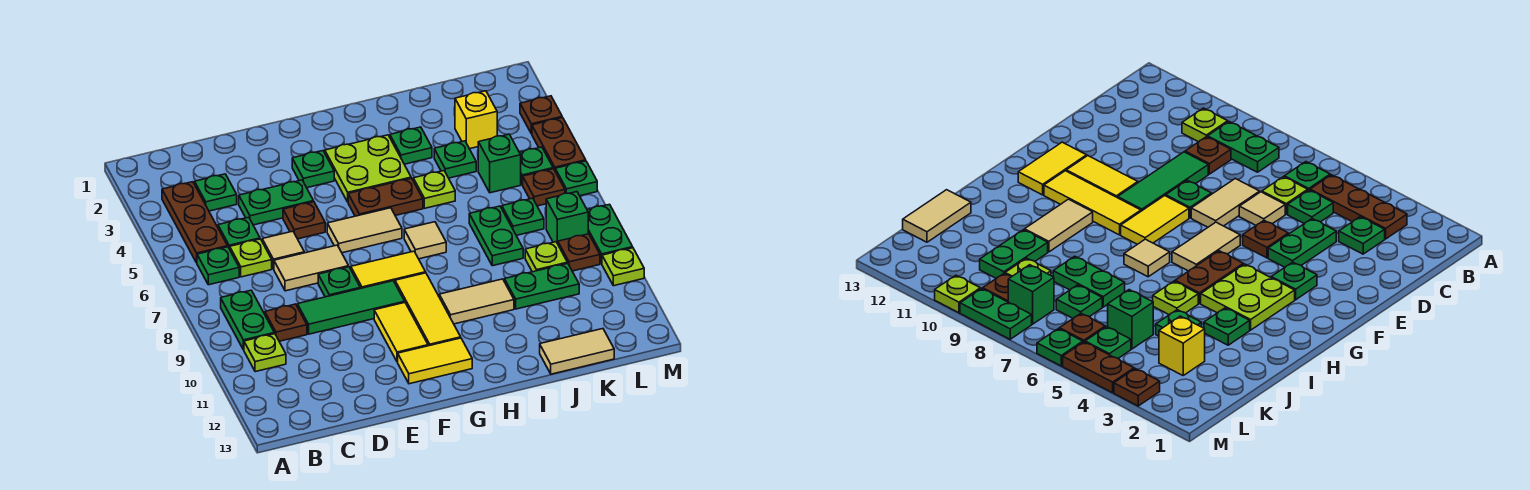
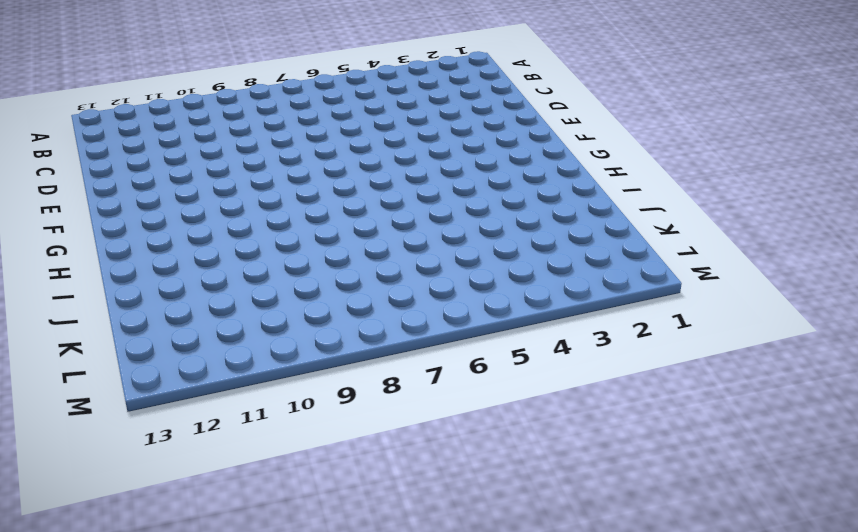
none -> brown plate B3:B5 level 1
none -> green plate B6 level 1
none -> green plate B8:B9 level 1
none -> lime plate B10 level 1

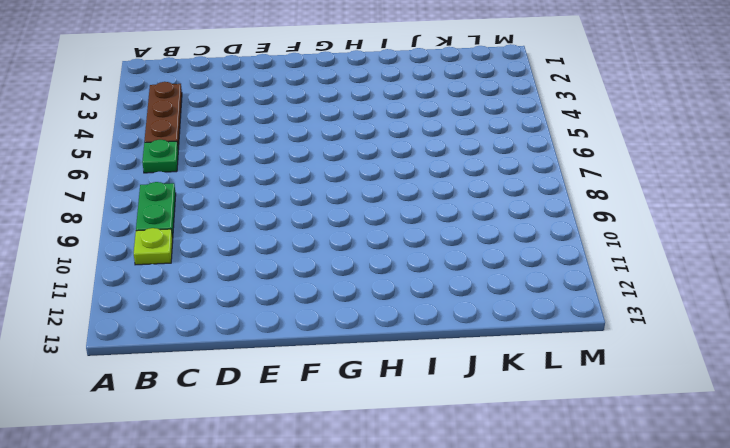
none -> green plate C3 level 1
none -> green plate C5 level 1
none -> lime plate C6 level 1
none -> brown plate C9 level 1

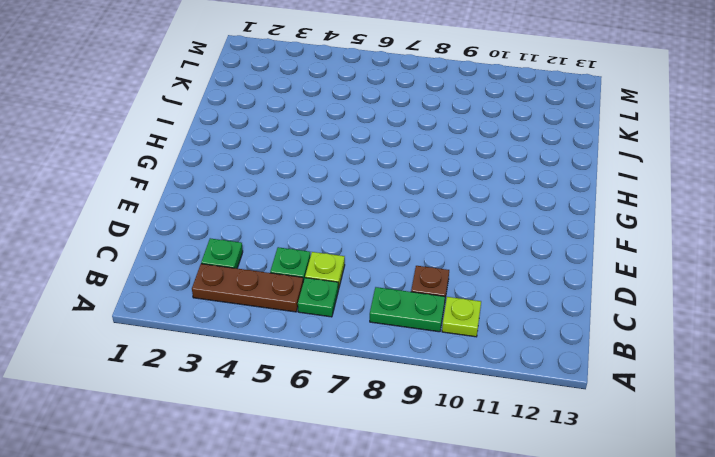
none -> green plate D4:E4 level 1
none -> tan tile D6 level 1
none -> tan tile D7:E7 level 1
none -> green tile D9:F9 level 1

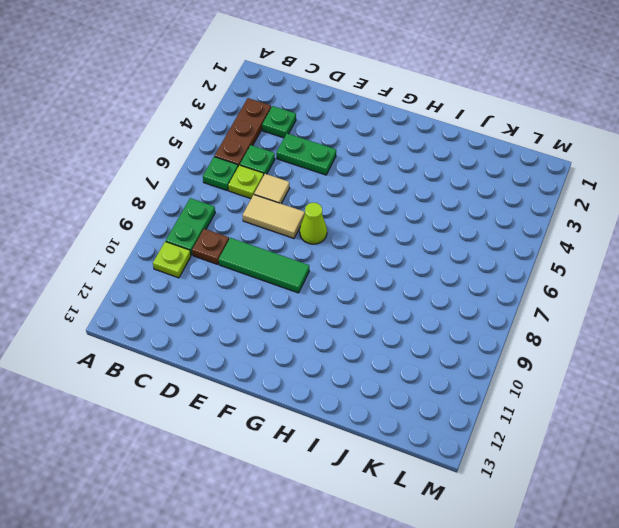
lime cone F7 level 1 -> none
none -> brown plate E5 level 1
none -> green plate E8 level 1
none -> green plate F3 level 1
none -> tan tile F6:G6 level 1

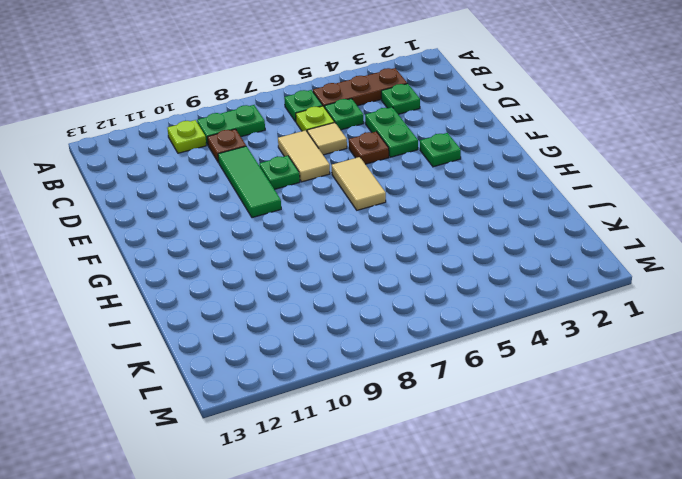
none -> yellow tile F8:G8 level 1
none -> yellow tile F10:F11 level 1
none -> yellow tile F12:G12 level 1
none -> lime plate G3:H4 level 1

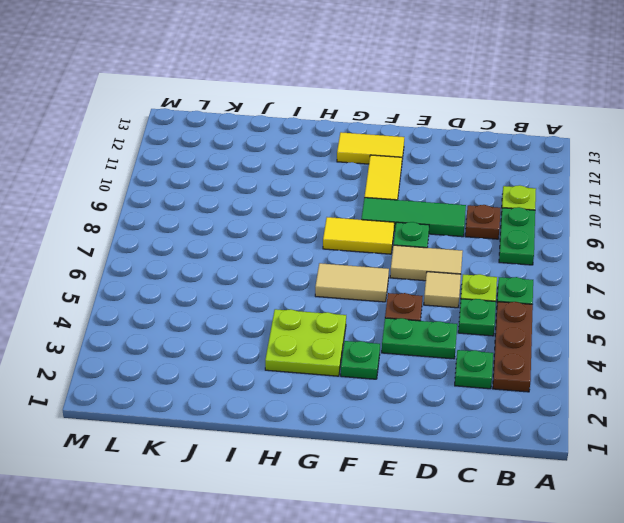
none -> brown plate G5:H5 level 1
none -> yellow tile G9:G11 level 1
none -> tan tile H7 level 1
none -> tan tile H10:I10 level 1

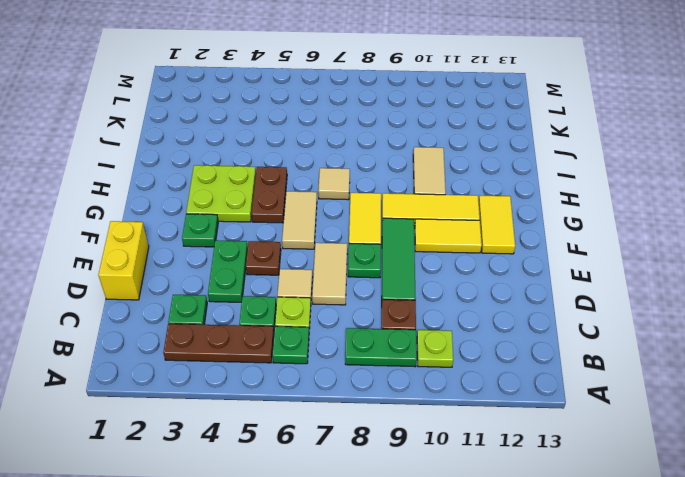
yellow brick D1:E1 level 1 -> none
none -> green plate I3 level 1
none -> lime plate I5 level 1
none -> green plate J4 level 1
none -> green plate J7:J8 level 1

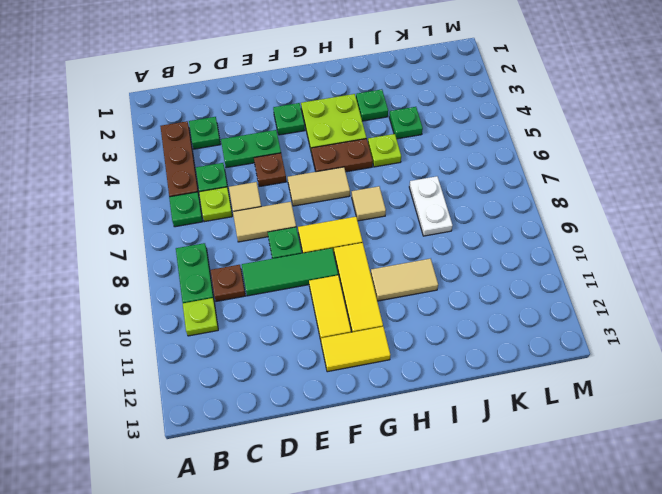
white plate J7:J8 level 1 -> green plate J7:J8 level 1
none -> green plate J10:K10 level 1
none -> tan tile J13:K13 level 1
none -> yellow brick K3 level 1
none -> green brick K5 level 1

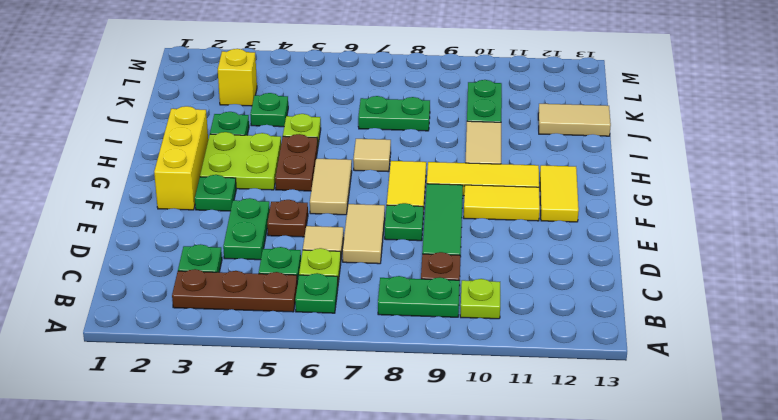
yellow brick F2:H2 level 1 -> none
tan tile J12:J13 level 1 -> tan tile J13:K13 level 1
none -> green brick K5 level 1
none -> green plate K7 level 1
none -> lime plate K9 level 1
none -> green plate L5 level 1

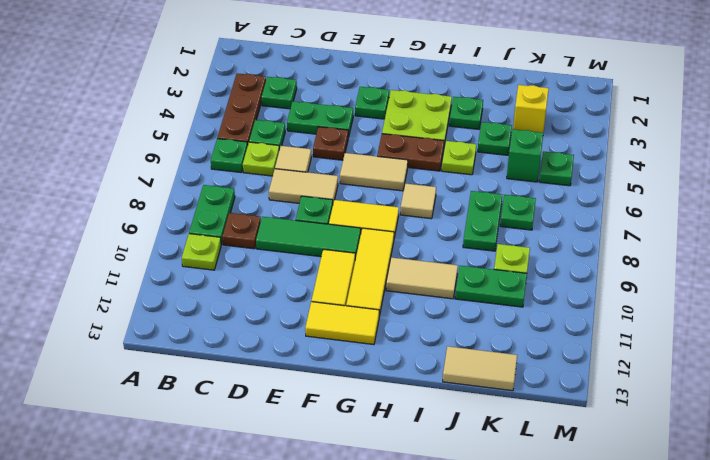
none -> brown plate L6 level 1
none -> green brick L8 level 1
none -> brown plate L9 level 1
none -> brown plate M3 level 1

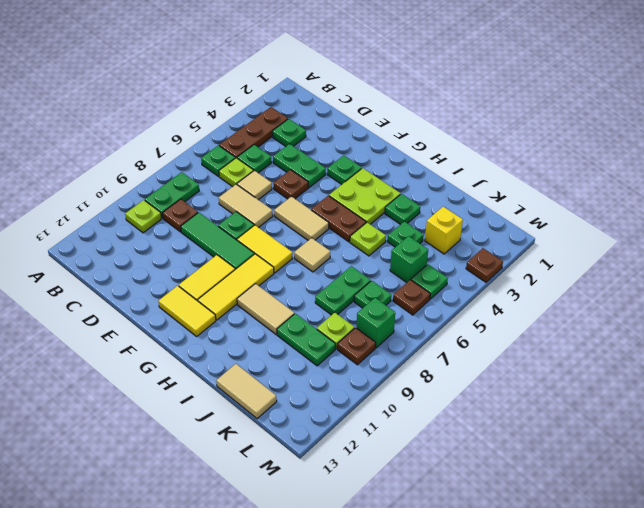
none -> brown plate M4:M5 level 1
none -> green plate M6 level 1
none -> green plate M8:M9 level 1
none -> lime plate M10 level 1

